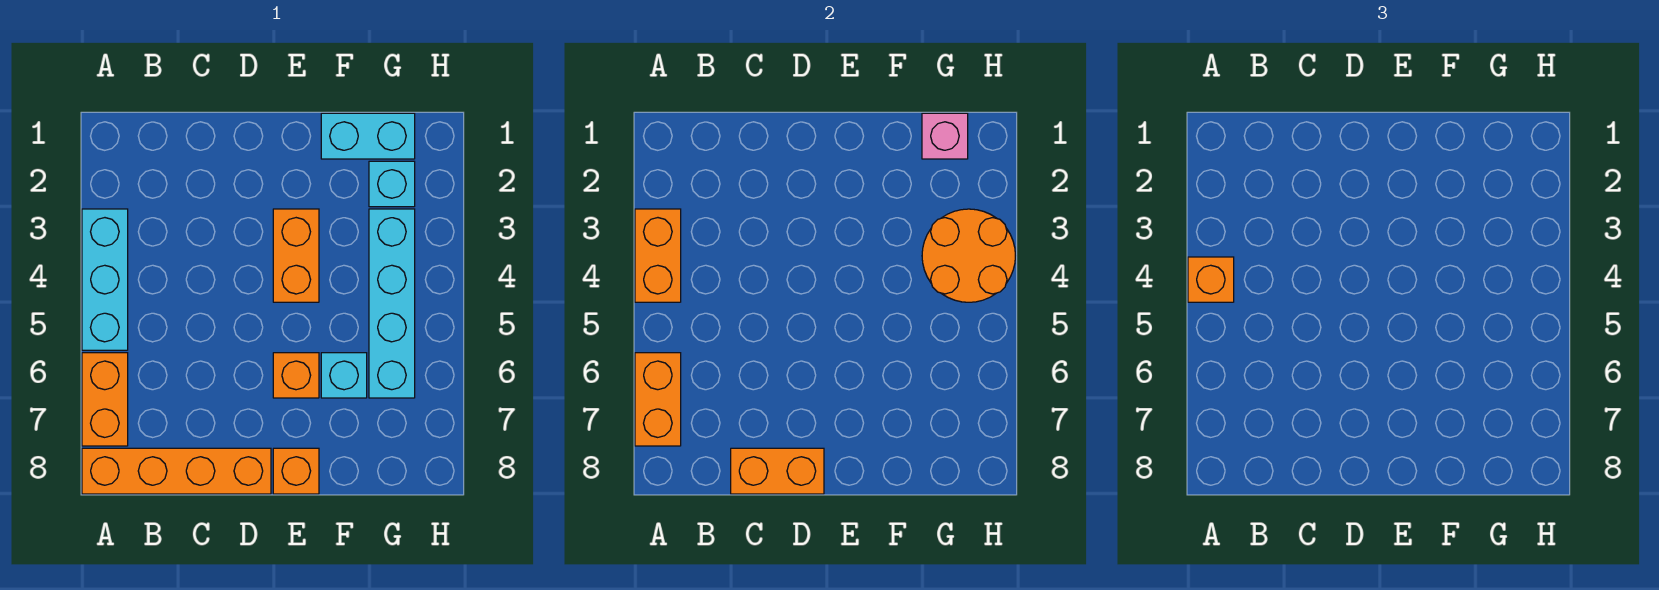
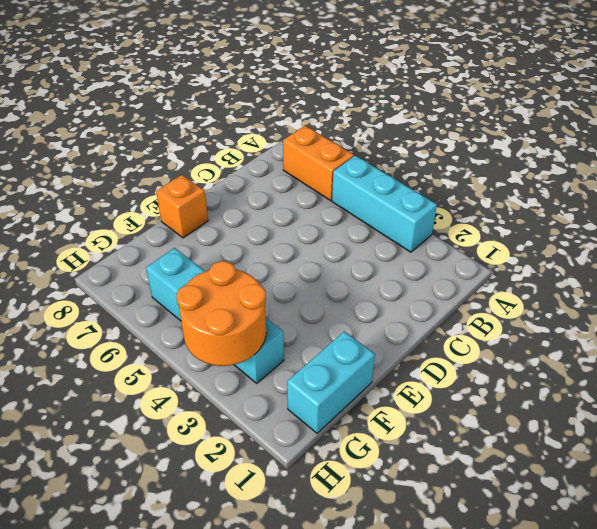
none -> orange brick A8:D8 level 1
none -> orange brick E3:E4 level 1
none -> orange brick E6 level 1

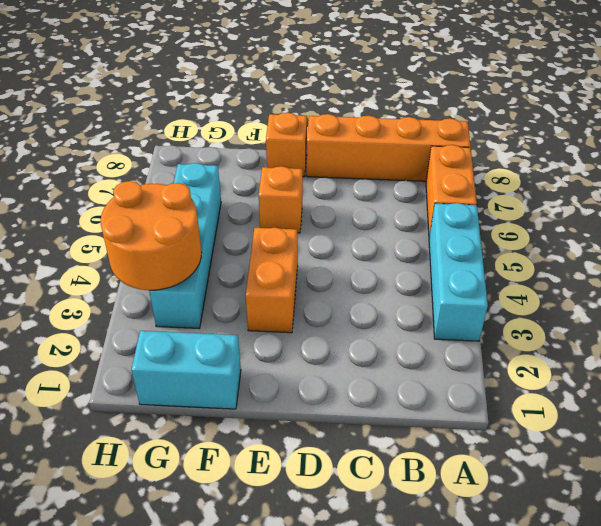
none -> cyan brick F6 level 1
none -> cyan brick G2 level 1
none -> orange brick A3:A4 level 2

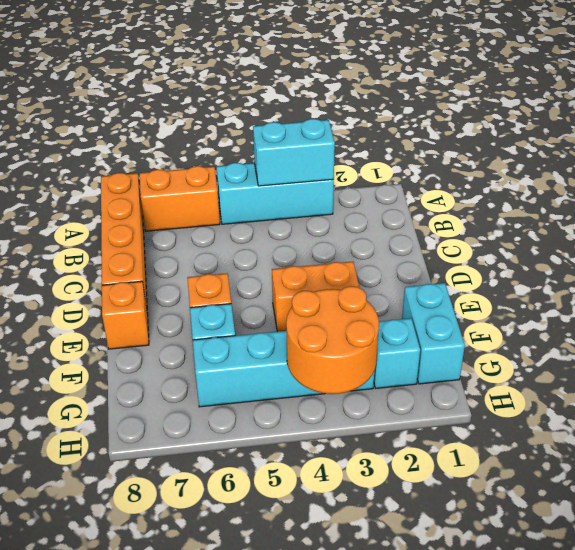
cyan brick A3:A4 level 2 -> orange brick A3:A4 level 2
none -> orange brick A6:A7 level 2
none -> orange brick C8:D8 level 2
none -> pink brick G1 level 2

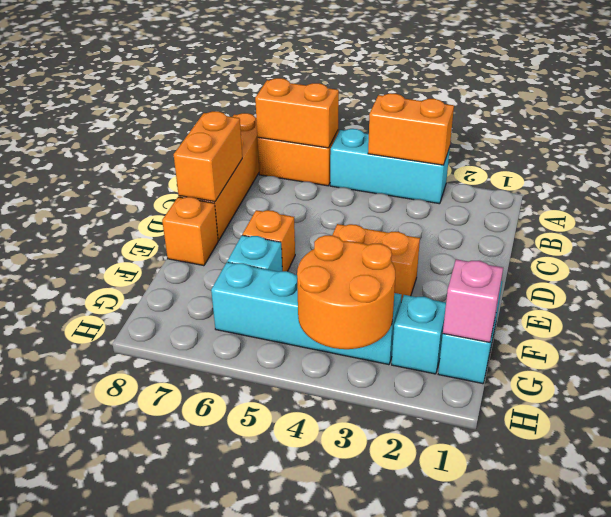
none -> orange brick A4 level 3

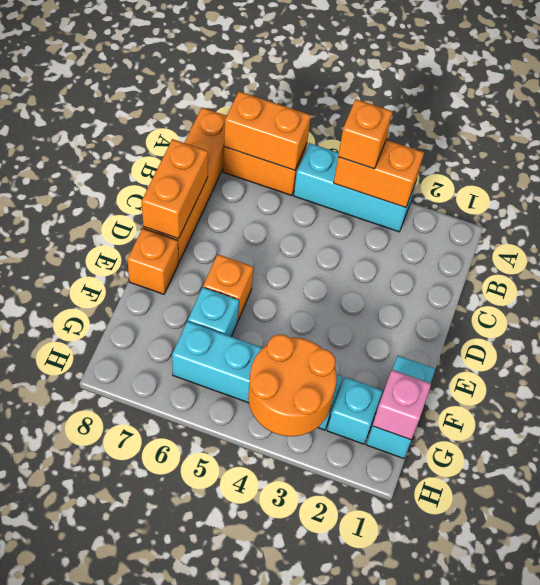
none -> orange brick E3:E4 level 1

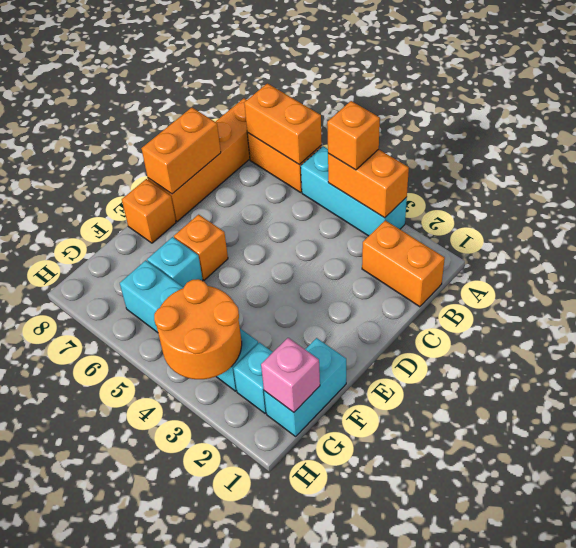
orange brick B1:B2 level 1 -> orange brick E3:E4 level 1

